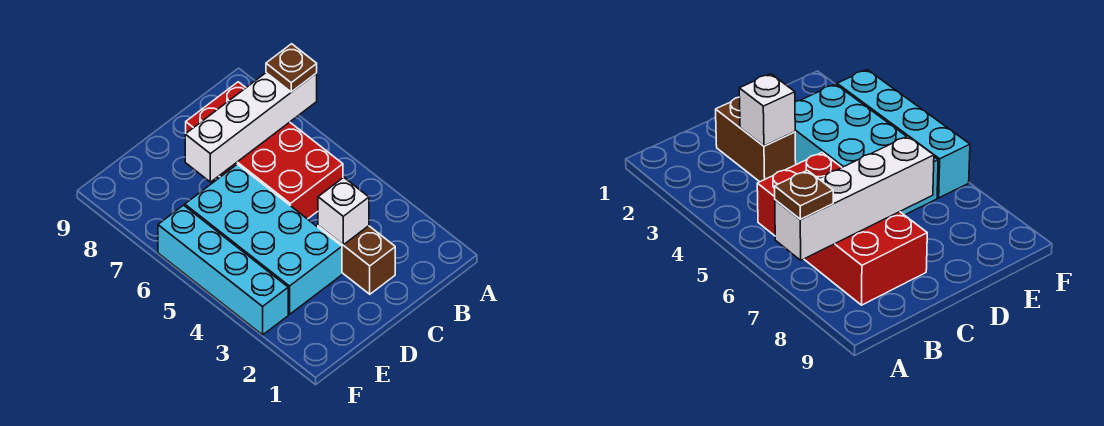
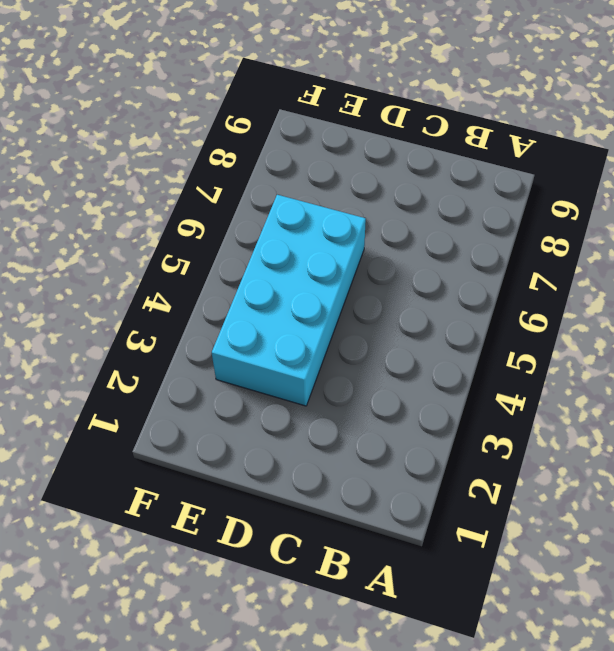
none -> red brick B5:C8 level 1
none -> brown brick C2:C3 level 1

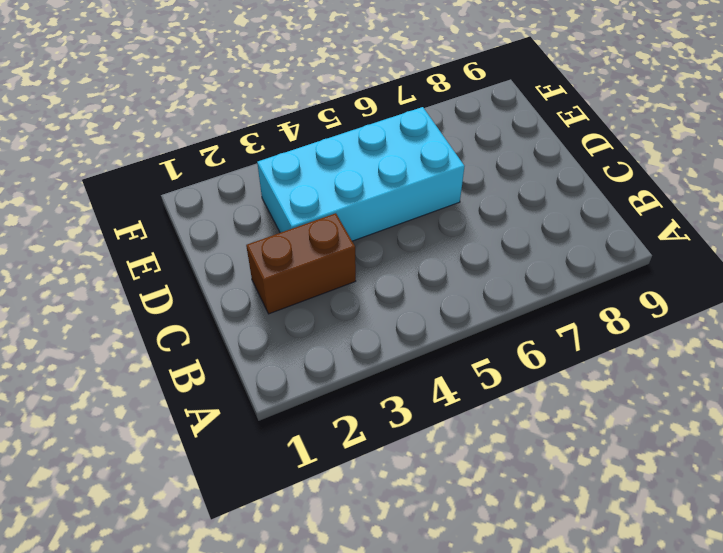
none -> red brick B5:C8 level 1
none -> cyan brick F3:F6 level 1

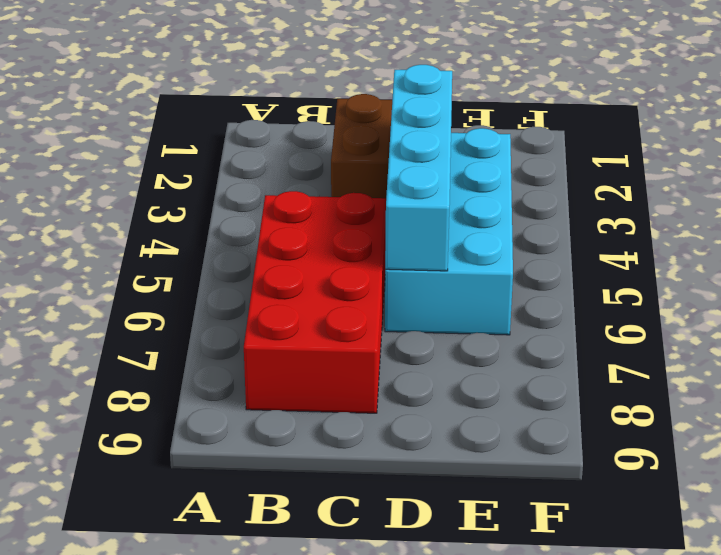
cyan brick D3:D6 level 2 -> cyan brick F3:F6 level 1
none -> white brick A7:D7 level 2
none -> white brick C3 level 2

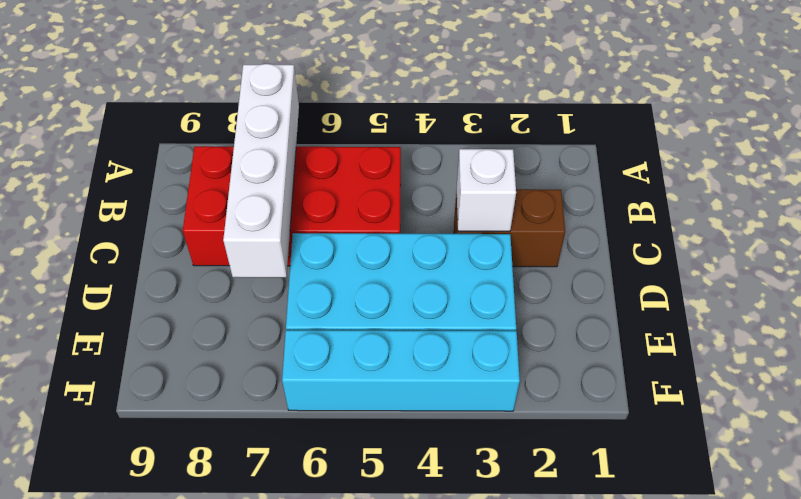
none -> brown plate A7 level 3

